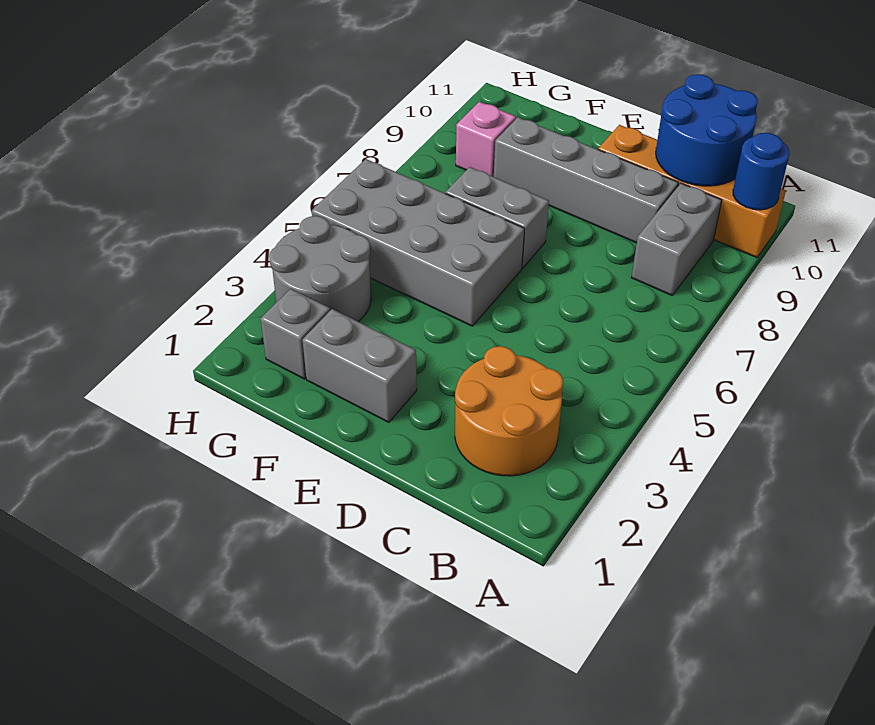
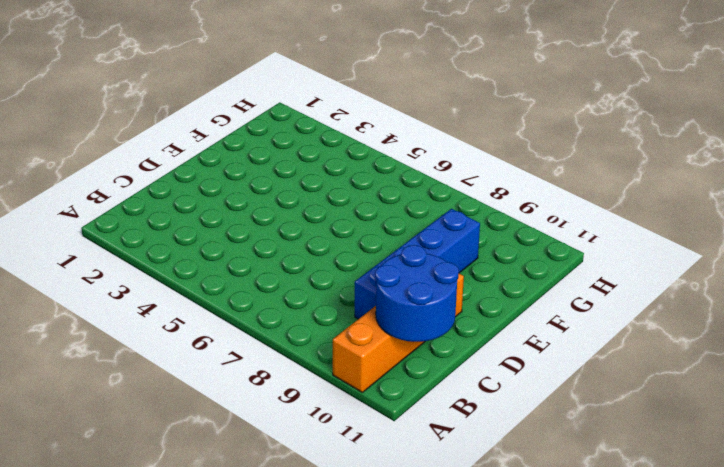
blue brick C9:F9 level 1 -> grey brick C9:F9 level 1
none -> orange round brick B2:C3 level 1
none -> grey brick B8:B9 level 1
none -> grey brick E2:F2 level 1

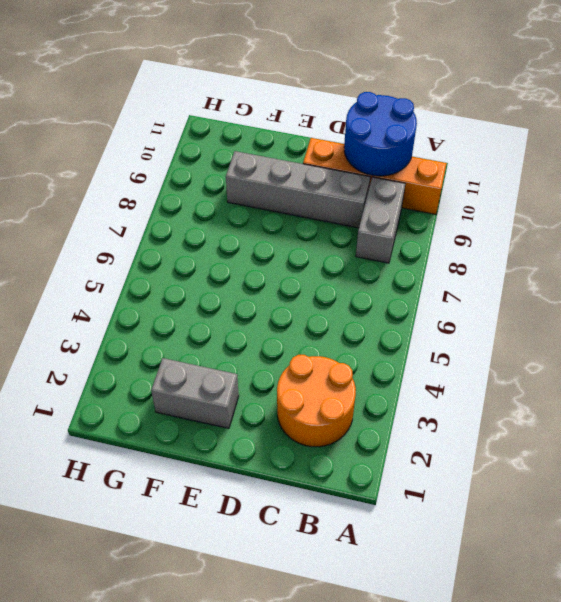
none -> grey brick E5:H6 level 1
none -> grey brick E7:F7 level 1
none -> grey brick G2 level 1

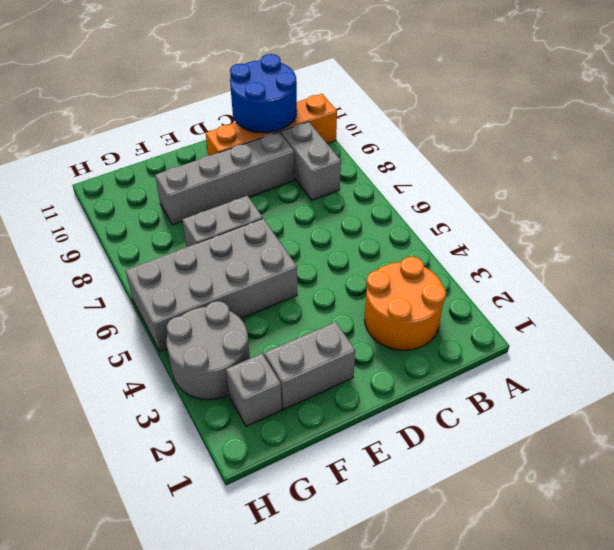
none -> pink brick G9 level 1
none -> blue round brick A10 level 2

